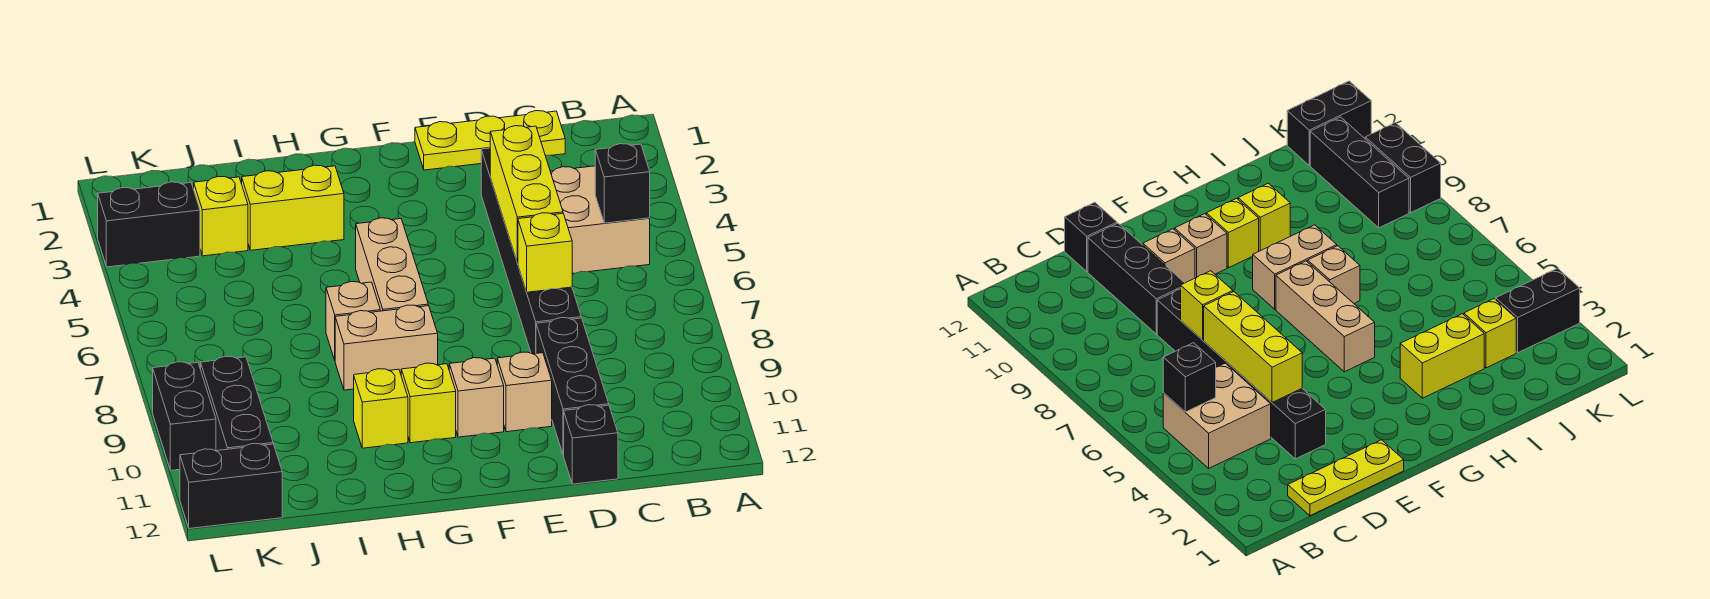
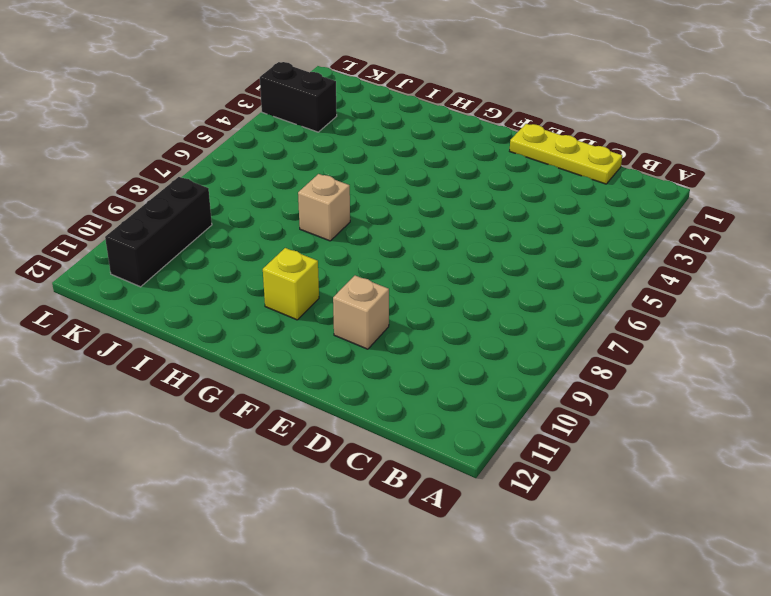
none -> tan brick B4:C5 level 1
none -> black brick D3:D8 level 1
none -> black brick D9:D11 level 1

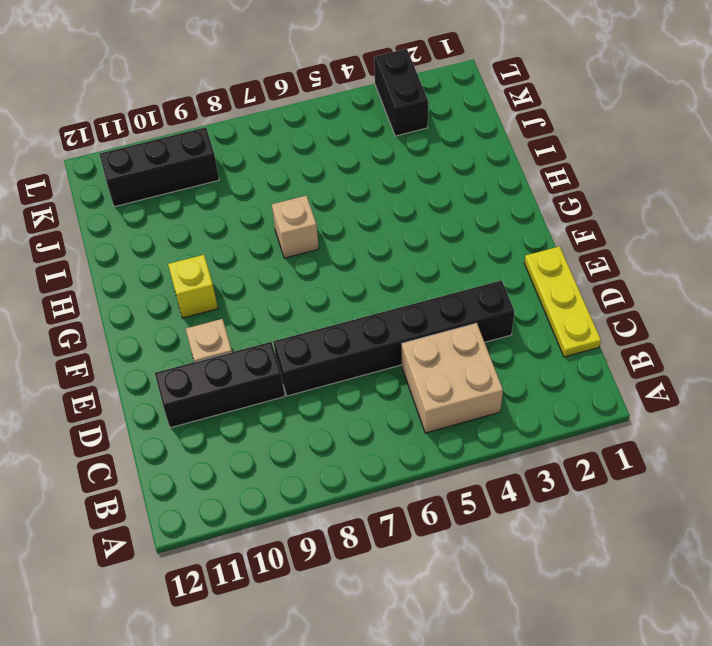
none -> black brick D12 level 1
none -> tan brick F10 level 1
none -> tan brick G5:G7 level 1

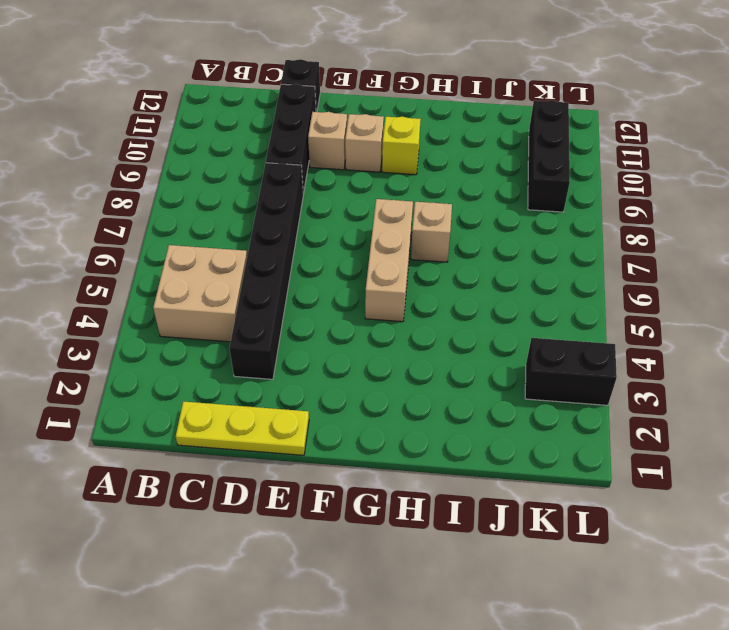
none -> tan brick G8:H8 level 1
none -> yellow brick H3:I3 level 1
none -> yellow brick H10 level 1

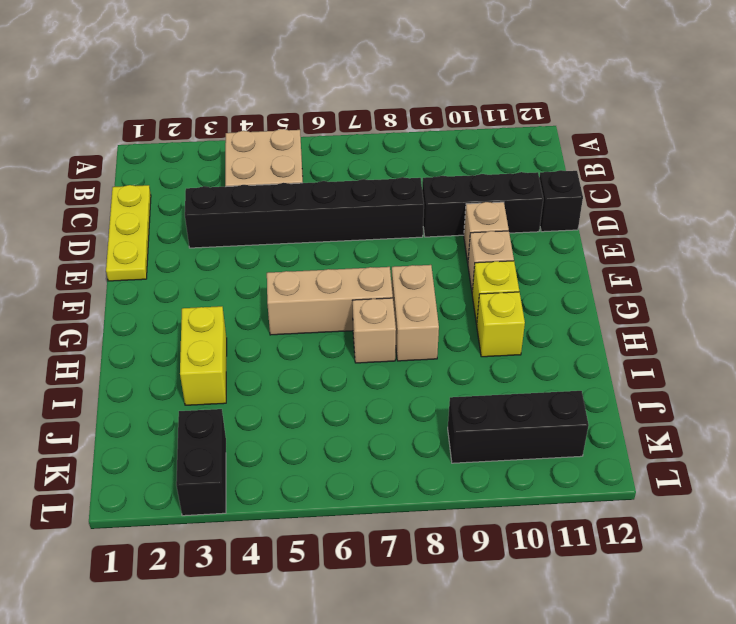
none -> yellow brick J3 level 1
none -> black brick K12:L12 level 1
none -> black brick L9:L10 level 1

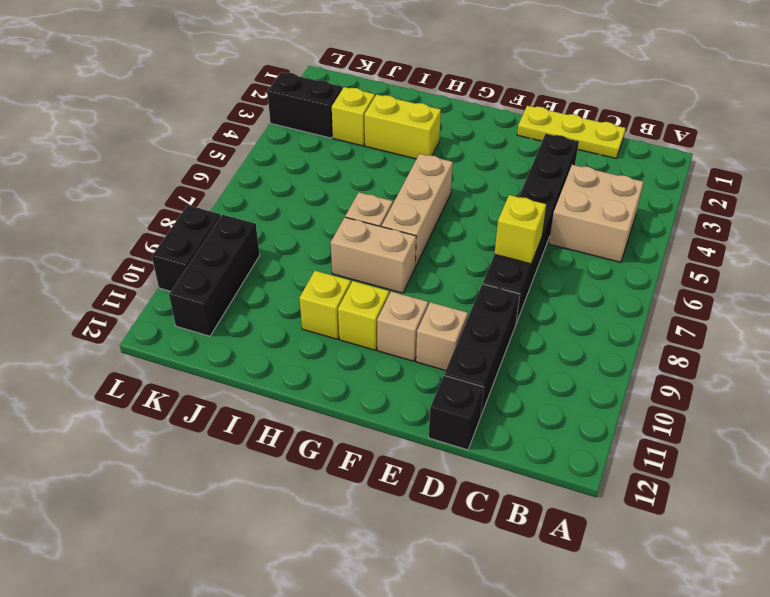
none -> black brick K12:L12 level 1
none -> black brick B5 level 2
none -> yellow brick D4:D6 level 2

